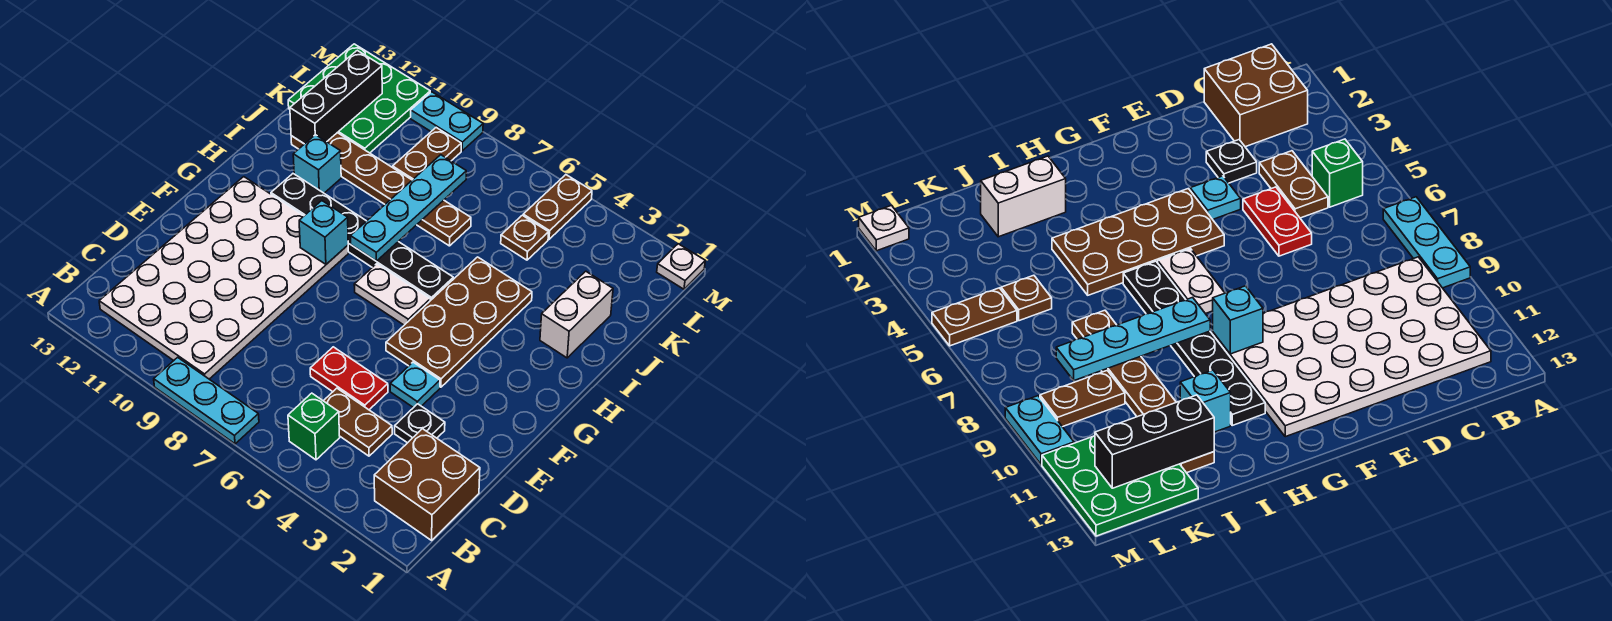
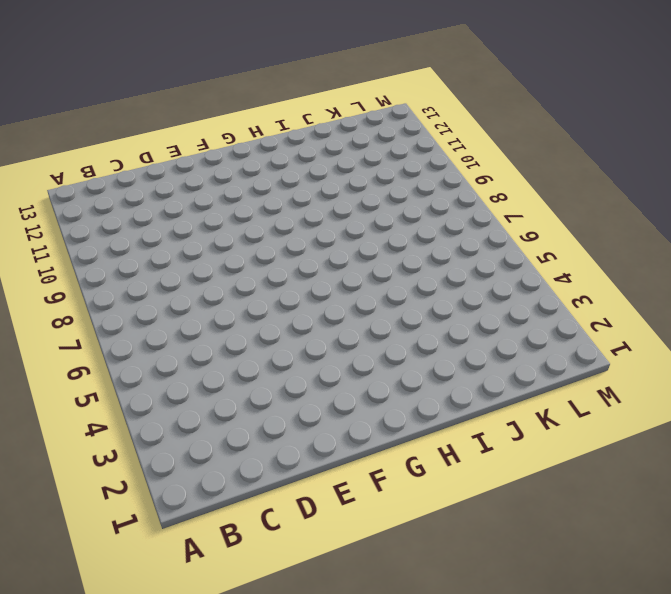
none -> cyan plate A7:A9 level 1
none -> brown brick B1:C2 level 1
none -> green brick B5 level 1

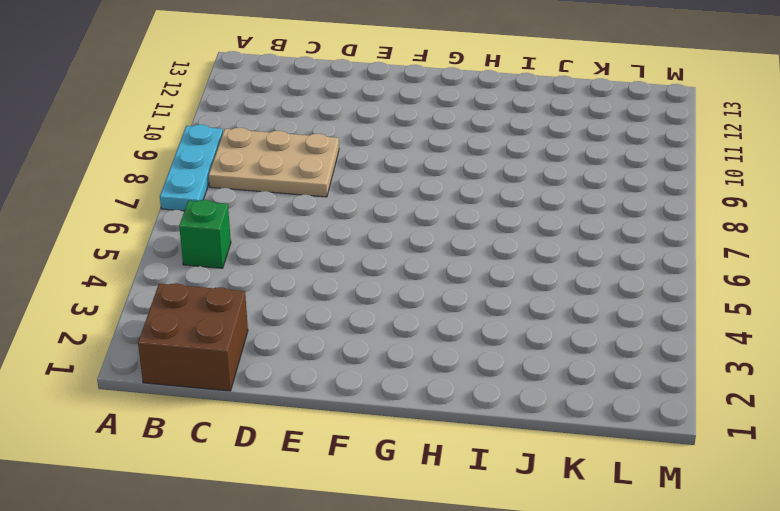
tan plate B8:D9 level 1 -> white plate B9:G12 level 1
none -> brown plate C4:C5 level 1
none -> black plate D3 level 1
none -> red plate D5:D6 level 1

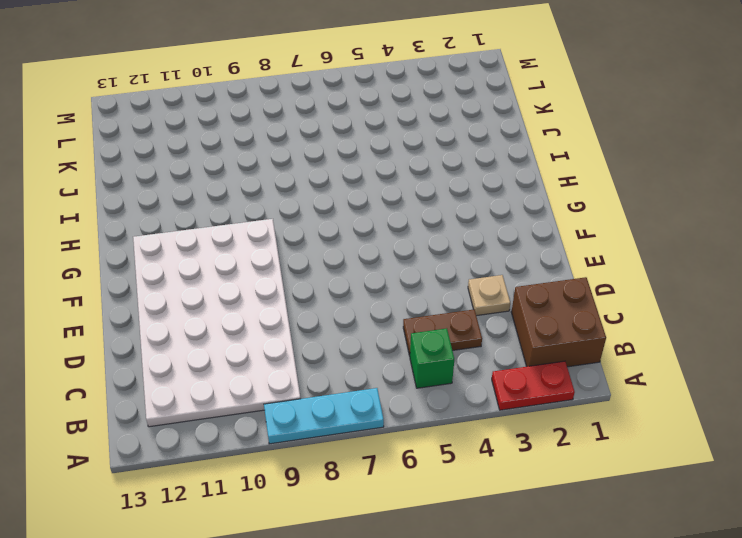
red plate A2:A3 level 1 -> red plate D5:D6 level 1
tan plate D3 level 1 -> black plate D3 level 1
none -> cyan plate E4 level 1
none -> brown plate F4:I5 level 1
none -> white plate G6:G7 level 1

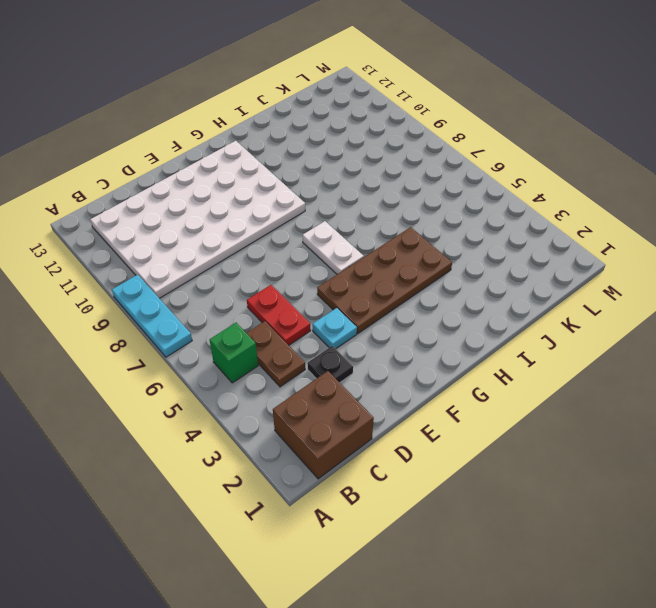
none -> black plate H6:H11 level 1
none -> white brick I2:J2 level 1
none -> cyan brick I11 level 1

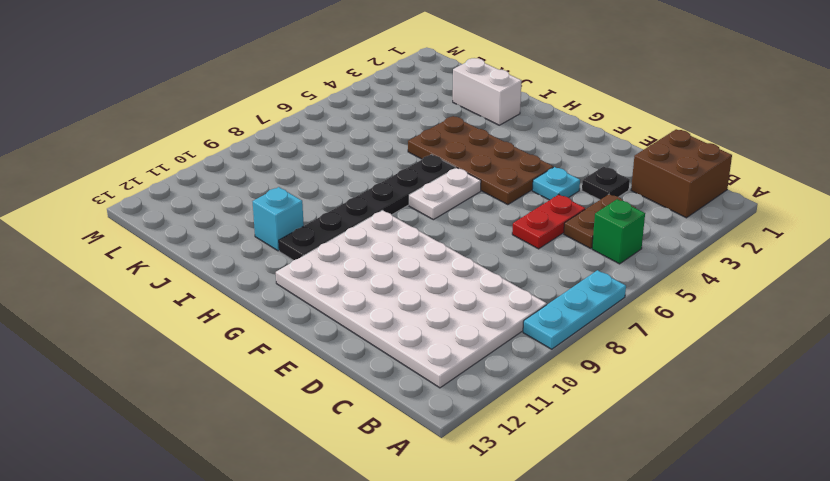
none -> brown plate J7:J12 level 1
none -> brown plate K5 level 1
none -> brown plate K9:L9 level 1

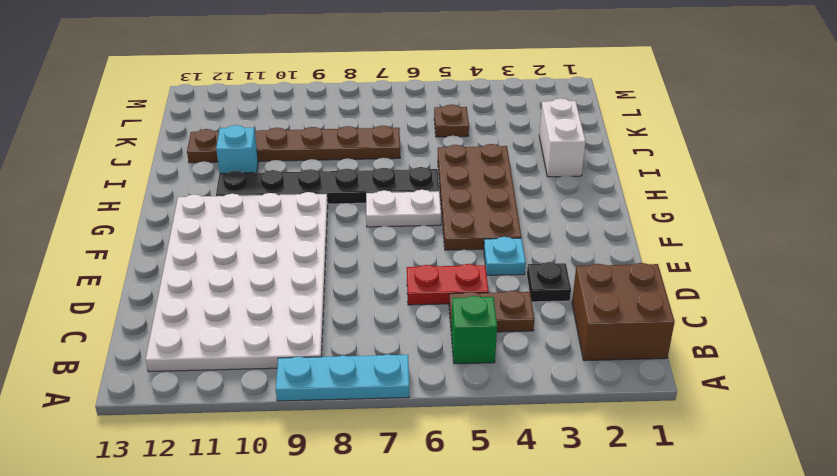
none -> brown plate K9:L9 level 1
none -> green plate K11:M13 level 1
none -> brown plate L5:M5 level 1

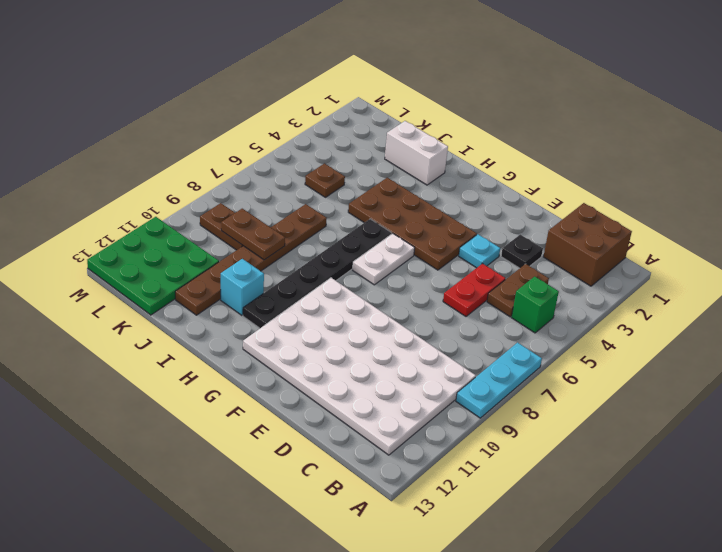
brown plate J9:K9 level 2 -> brown plate L5:M5 level 1
none -> white plate M1 level 1
none -> cyan plate M9:M10 level 1
none -> cyan brick G9 level 2

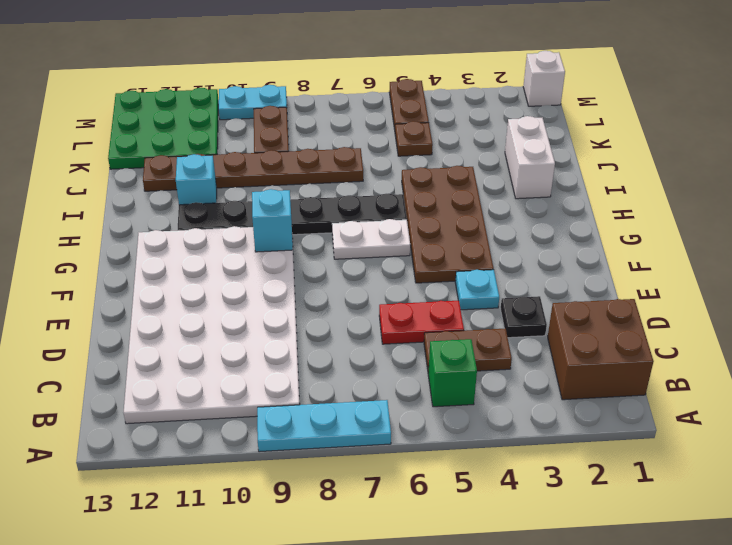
white brick M1 level 1 -> white plate M1 level 1
none -> cyan plate H8:K8 level 2
none -> black brick J12:L12 level 2

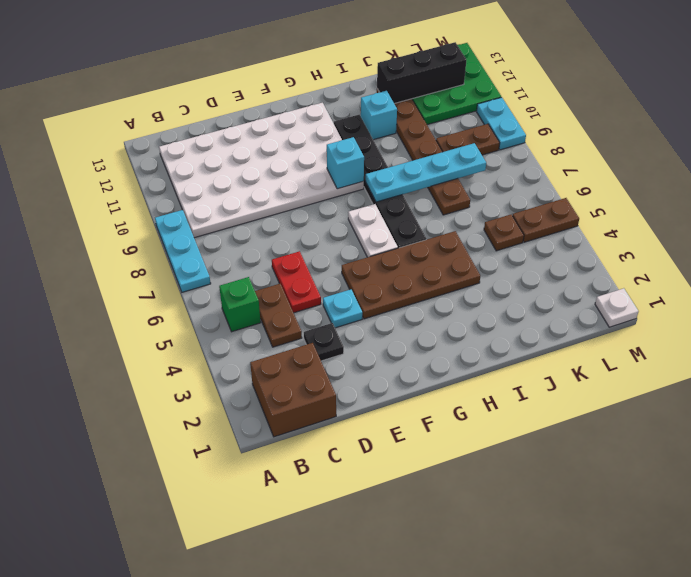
none -> white brick I2:J2 level 1

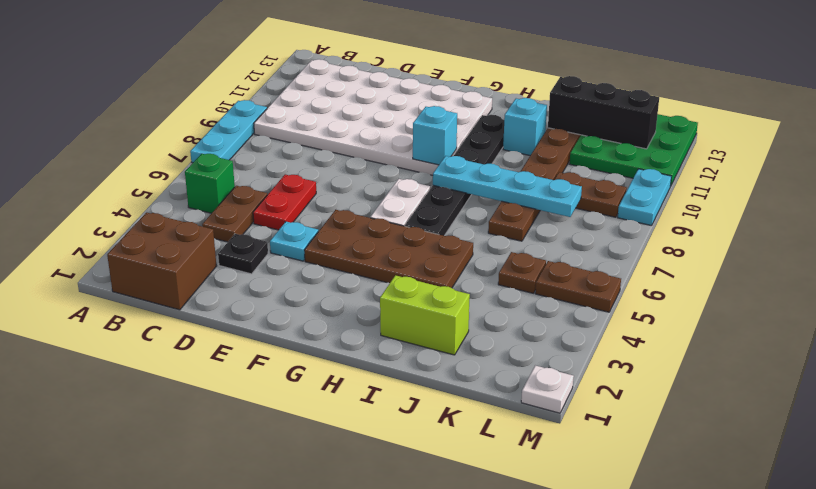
lime brick I2:J2 level 1 -> white brick I2:J2 level 1

